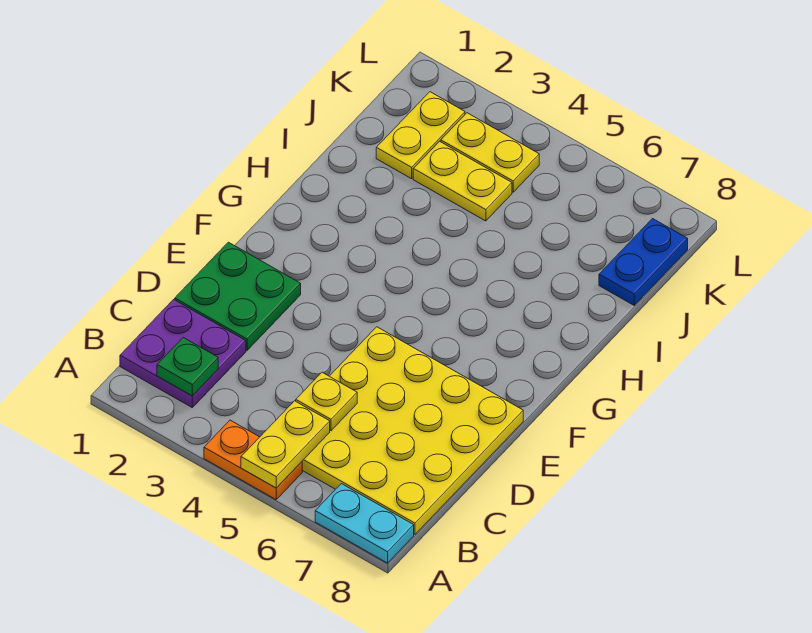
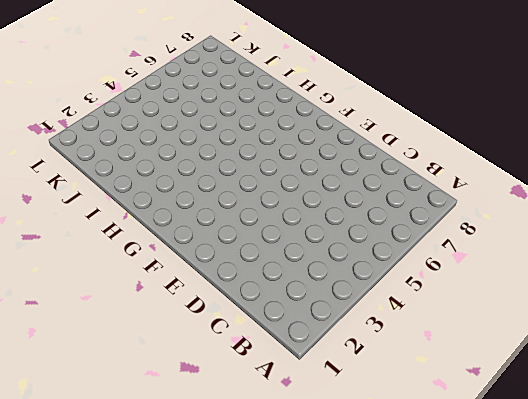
none -> orange plate A4:A5 level 1
none -> cyan plate A7:A8 level 1
none -> purple plate B1:C2 level 1

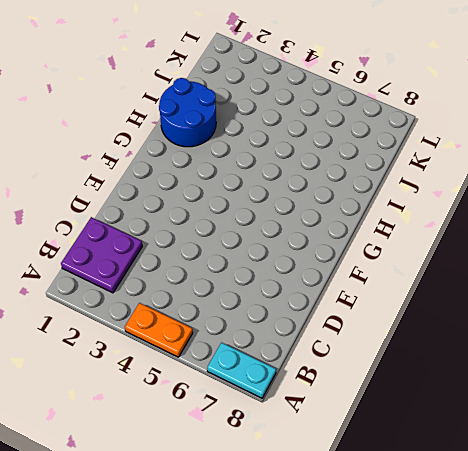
blue round brick H1:I2 level 1 -> none
none -> yellow plate B5:E8 level 1
none -> green plate D1:E2 level 1
none -> yellow plate J2:K2 level 1

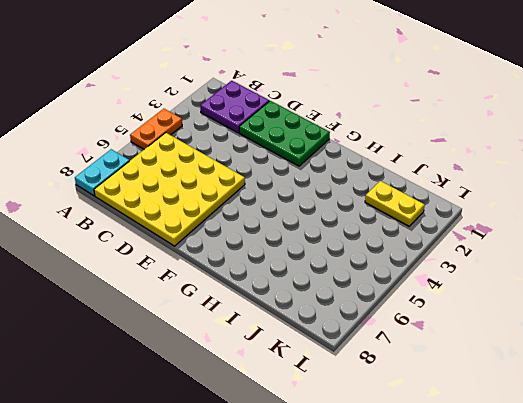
green plate D1:F2 level 1 -> green plate D1:E2 level 1
none -> yellow plate J3:J4 level 1
none -> blue plate J8:K8 level 1
none -> yellow plate K3:K4 level 1

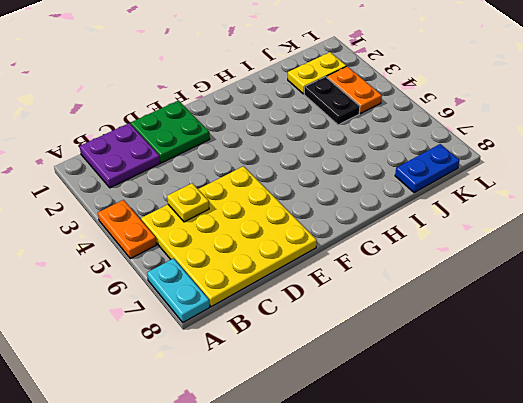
black plate J3:J4 level 1 -> yellow plate J3:J4 level 1
orange plate K3:K4 level 1 -> yellow plate K3:K4 level 1
none -> yellow plate A5:B5 level 2
none -> green plate B2 level 2

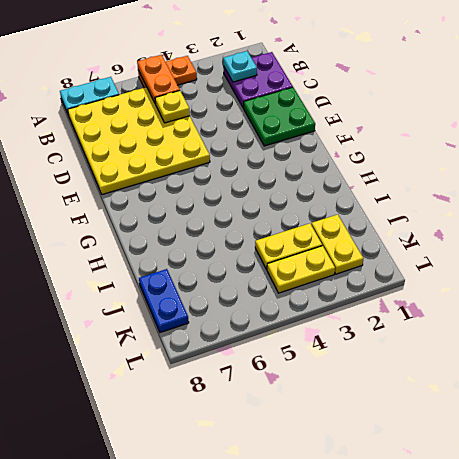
orange plate A5:B5 level 2 -> yellow plate A5:B5 level 2
cyan plate B2 level 2 -> green plate B2 level 2

